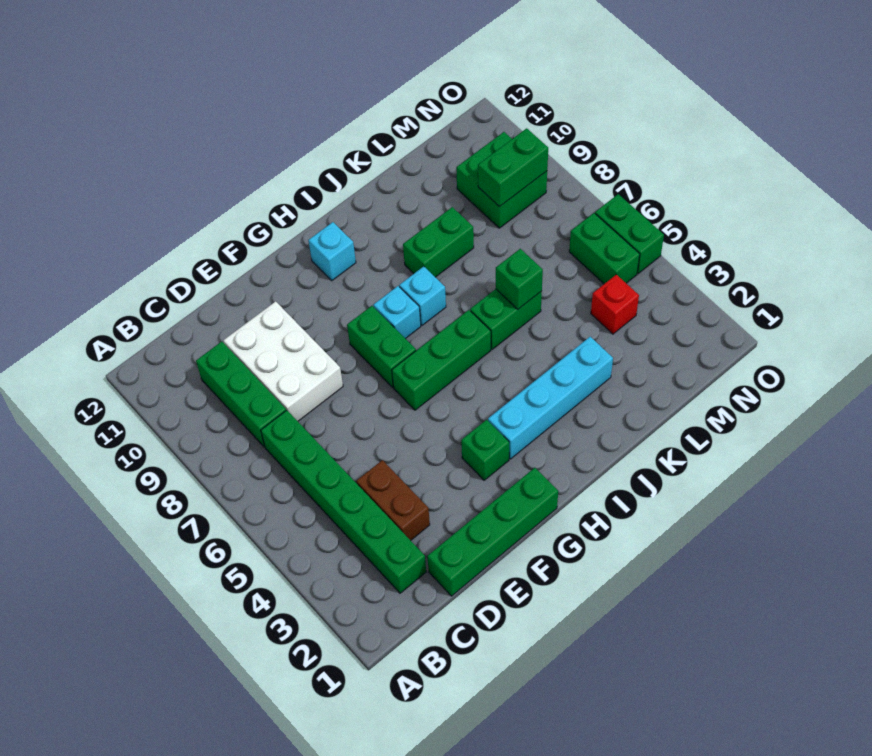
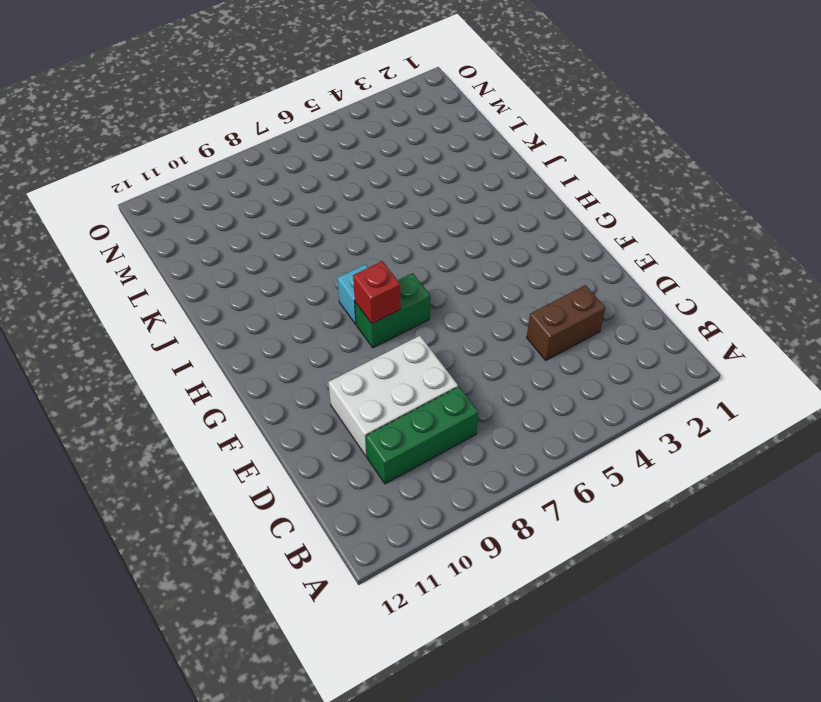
red brick G8 level 2 -> red brick M4 level 1
none -> green brick C2:C7 level 1
none -> green brick D1:G1 level 1
none -> green brick G3 level 1

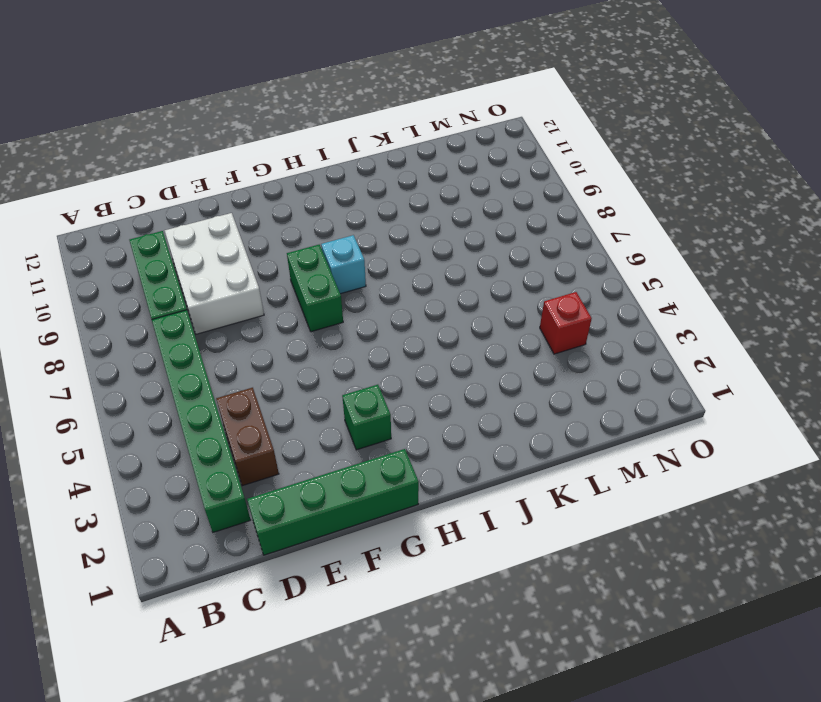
none -> green brick G6:I6 level 1
none -> cyan brick H3:K3 level 1
none -> cyan brick H11 level 1

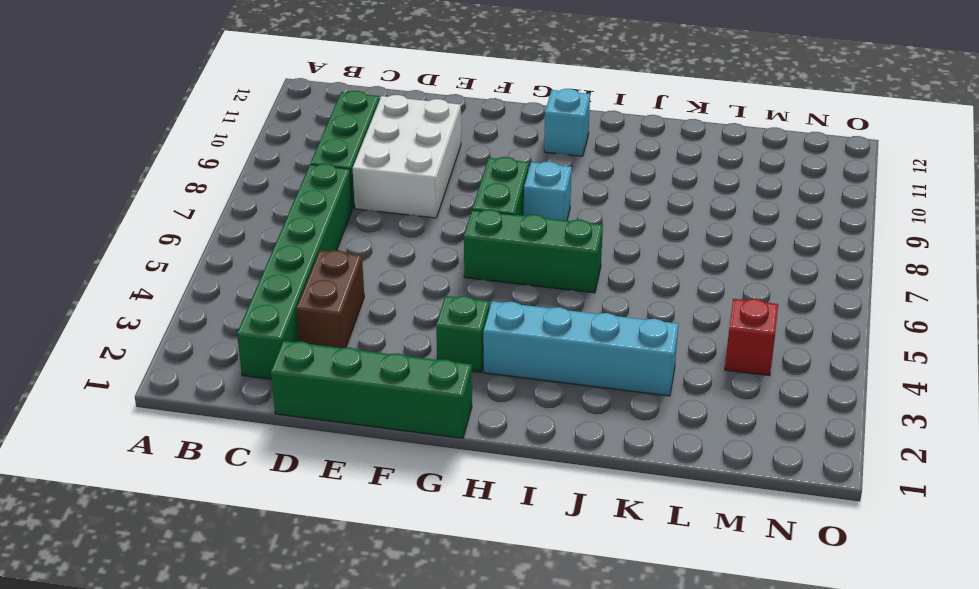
none -> cyan brick I8 level 1
none -> green brick J6:K6 level 1
none -> green brick J9:K9 level 1

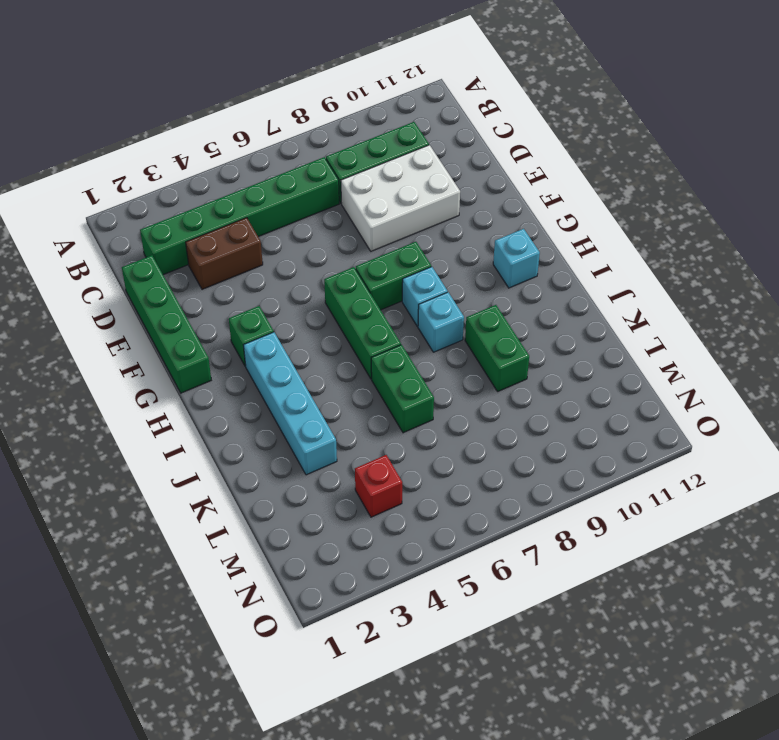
none -> green brick M9:N10 level 1
none -> green brick N5:N6 level 1
none -> green brick O5:O6 level 1

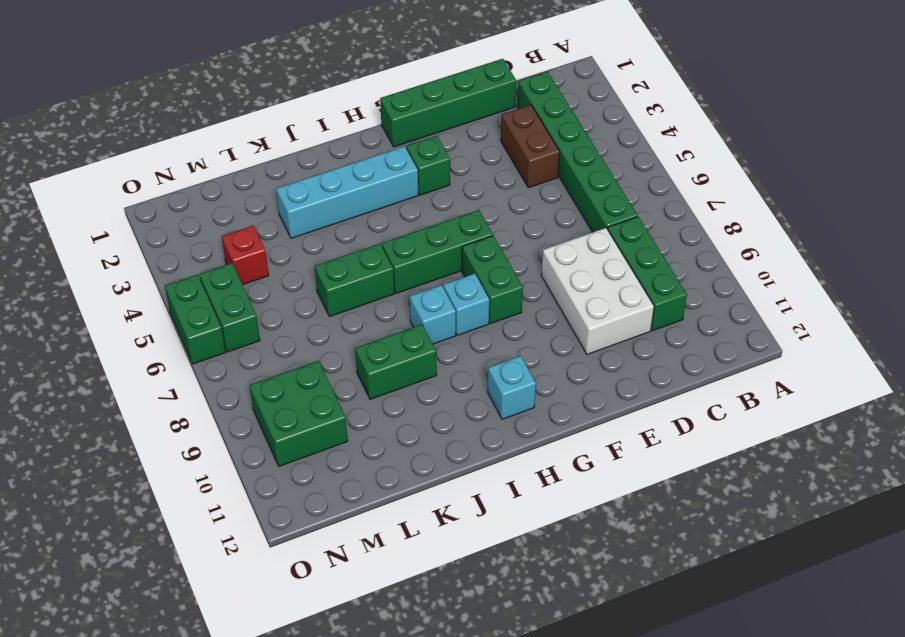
none -> green brick K6 level 2
none -> green brick M9:N9 level 2

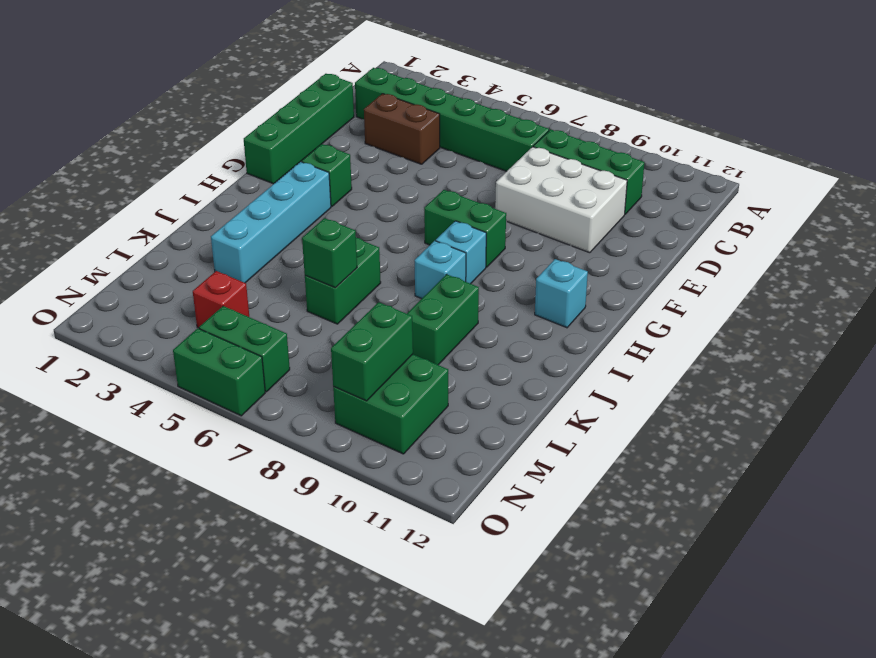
none -> green brick G6:I6 level 1

